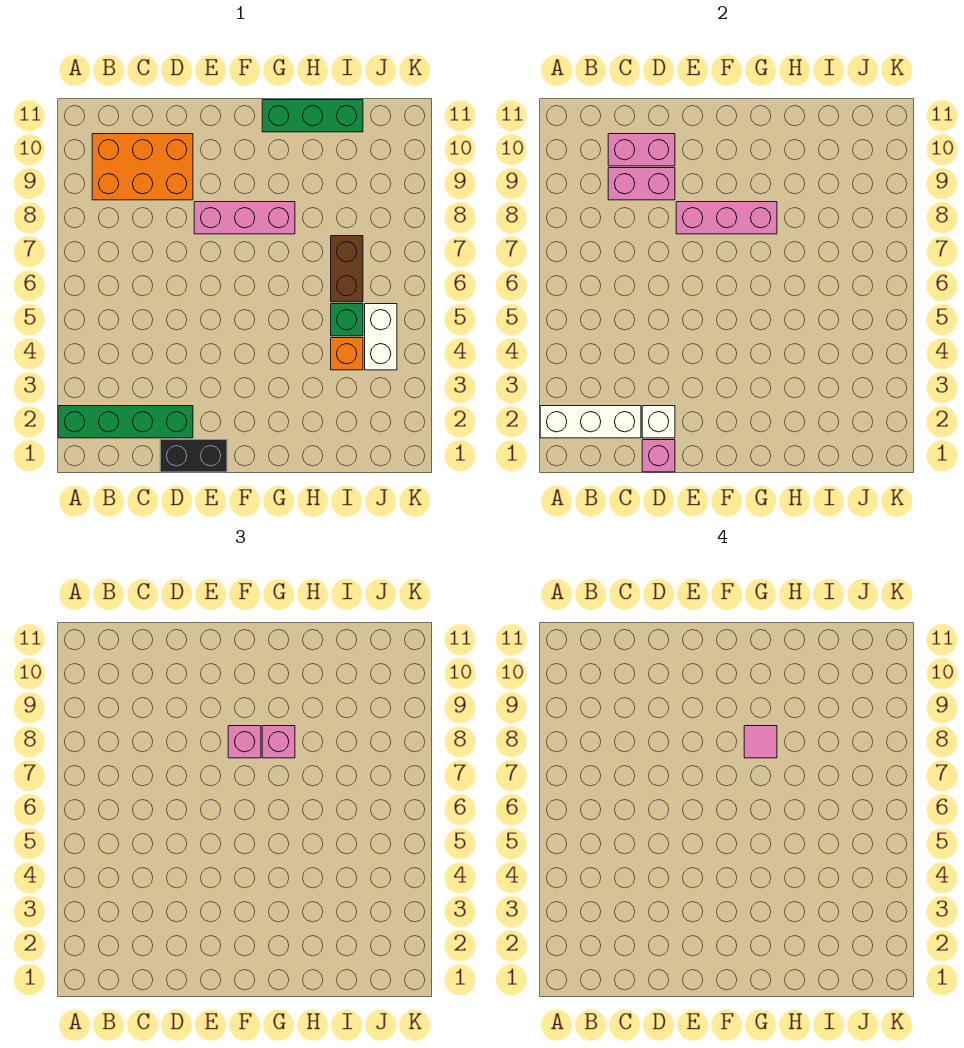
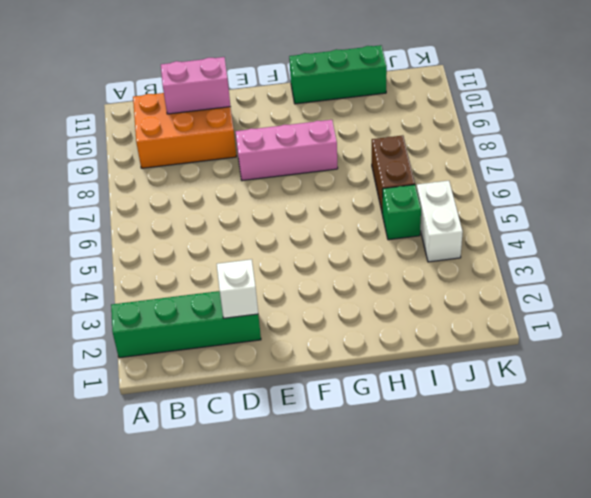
none -> black brick D1:E1 level 1
none -> orange brick I4 level 1
none -> white brick A2:C2 level 2

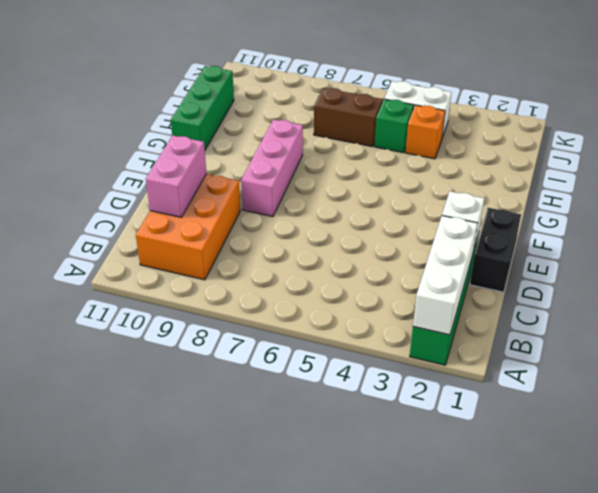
none -> pink brick C9:D9 level 2
none -> pink brick D1 level 2
none -> pink brick E8:G8 level 2

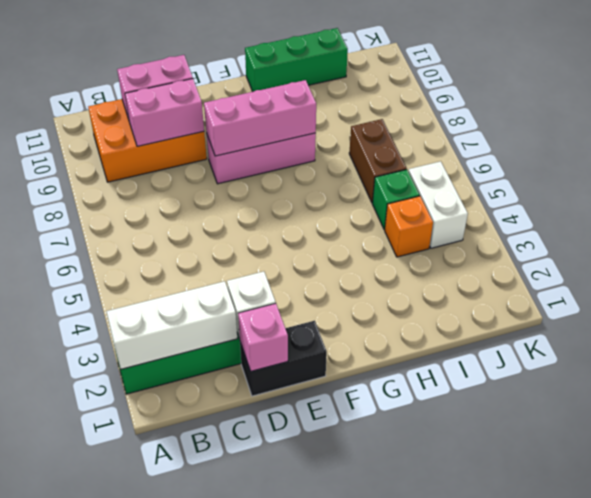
none -> pink brick F8 level 3
none -> pink brick G8 level 3
none -> pink tile G8 level 4

